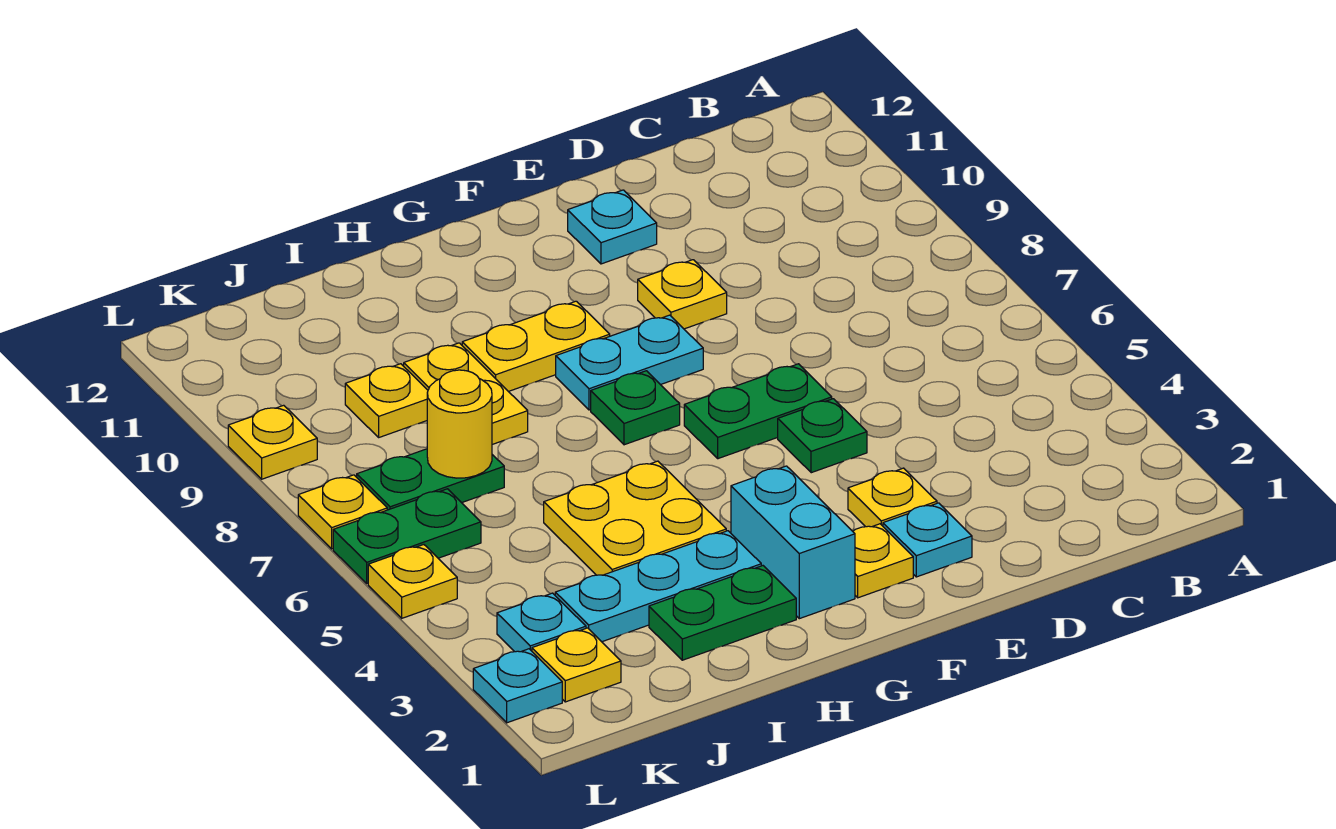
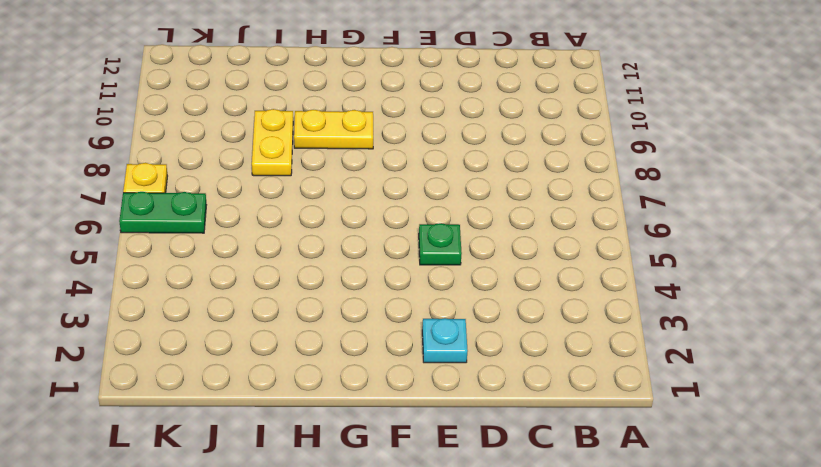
none -> yellow plate E3 level 1
none -> green plate E6:F6 level 1
none -> yellow plate E9 level 1

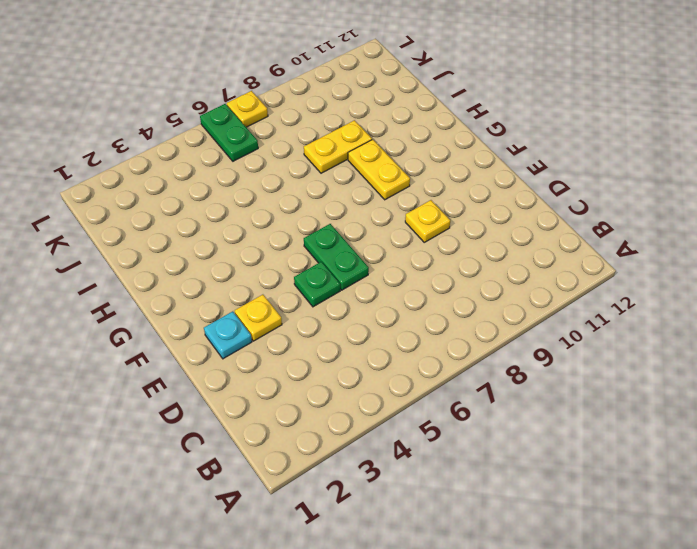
none -> cyan plate E11 level 1
none -> yellow plate F2 level 1
none -> cyan plate F8:G8 level 1

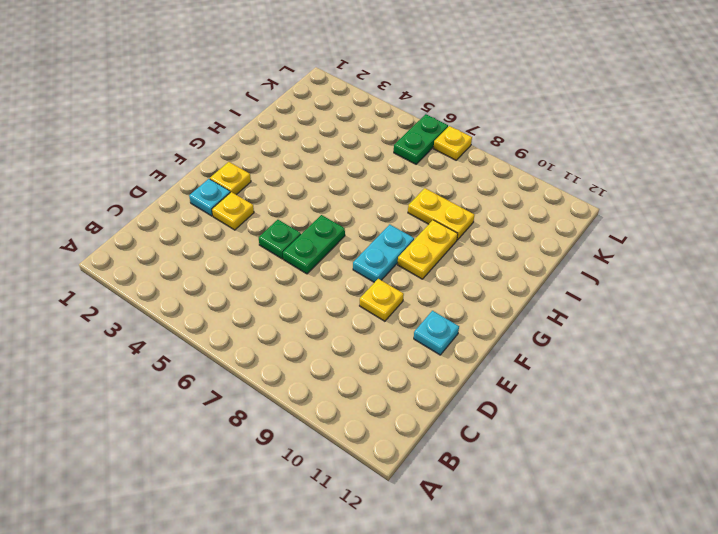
none -> cyan brick G2:G3 level 1
none -> green plate G7 level 1
none -> green plate H2:I2 level 1

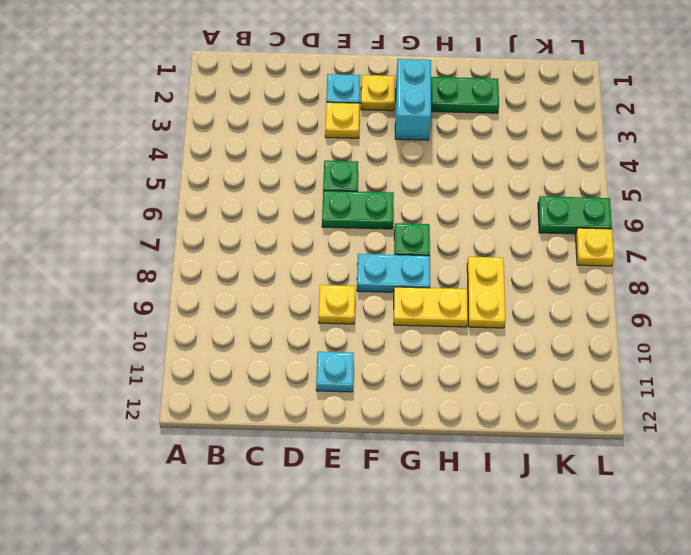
none -> cyan plate H3:J3 level 1
none -> yellow plate H4:I5 level 1
none -> green plate J7:K7 level 1

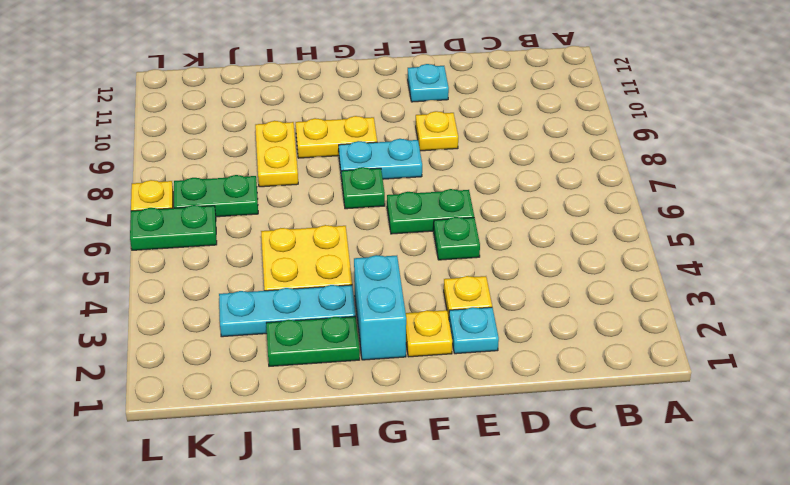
none -> yellow plate J9 level 1
none -> yellow plate K2 level 1
none -> cyan plate K3 level 1

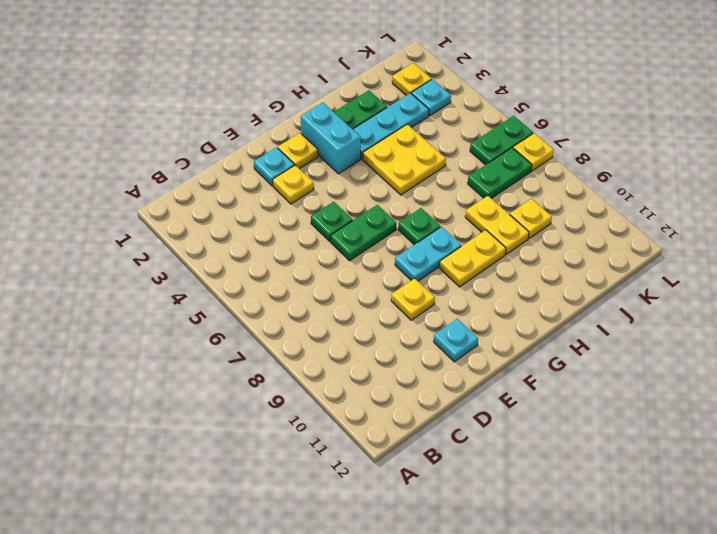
none -> cyan plate L2 level 1
none -> yellow plate L5 level 1
none -> yellow plate L9 level 1

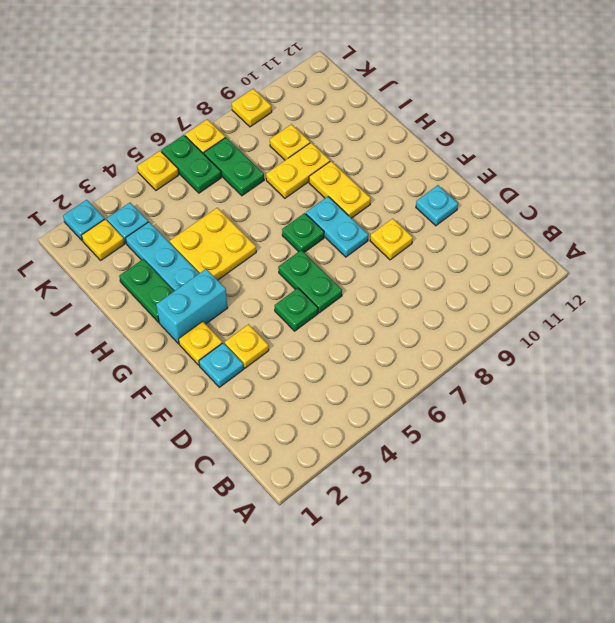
none -> yellow round brick J7 level 2

